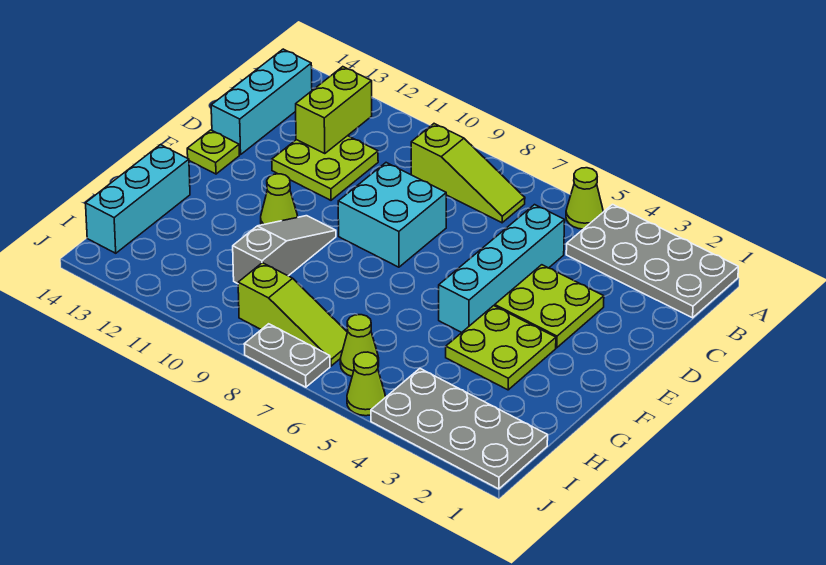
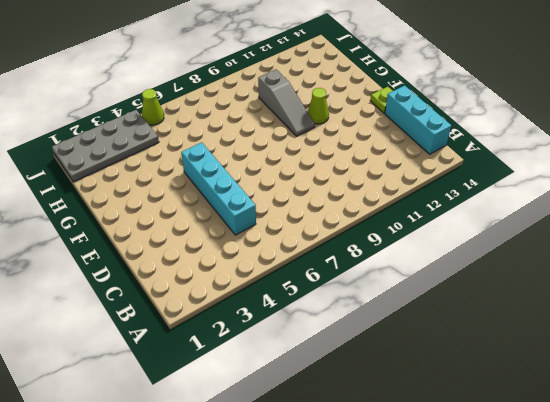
none -> grey plate A1:B4 level 1
none -> lime cone A5 level 1
none -> lime slope B7:B9 level 1 top 9

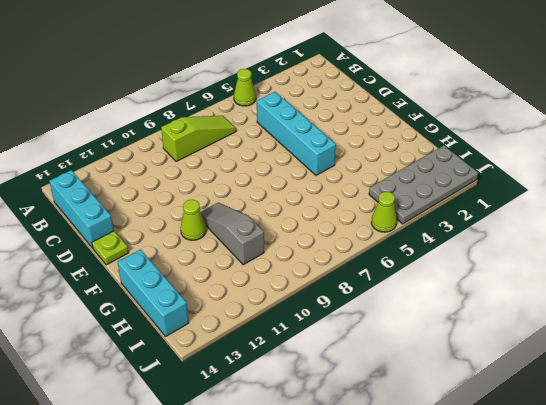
none -> grey plate A1:B4 level 1
none -> lime plate C11:D12 level 1
none -> lime plate D3:E4 level 1

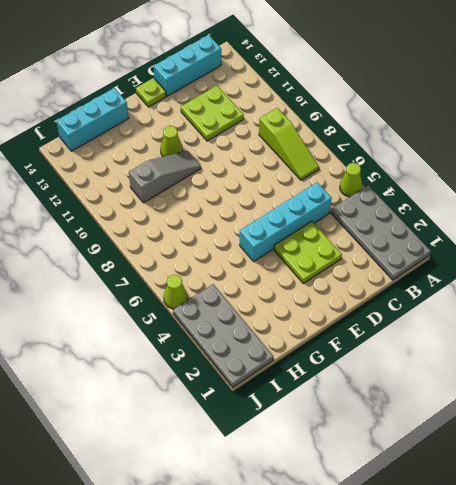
none -> cyan brick D8:E9 level 1
none -> lime plate F3:G4 level 1
none -> lime cone I6 level 1

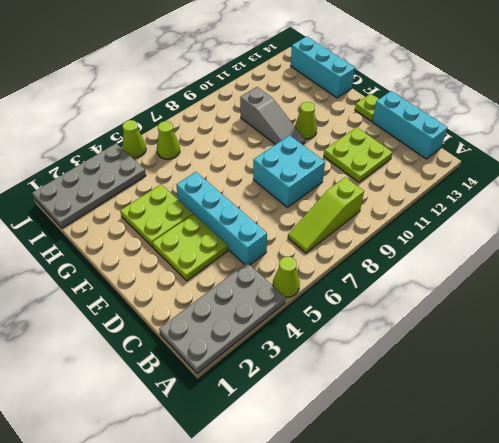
none -> lime slope I7:I9 level 1 top 9
none -> grey plate J7:J8 level 1
none -> lime brick B12:C12 level 2

